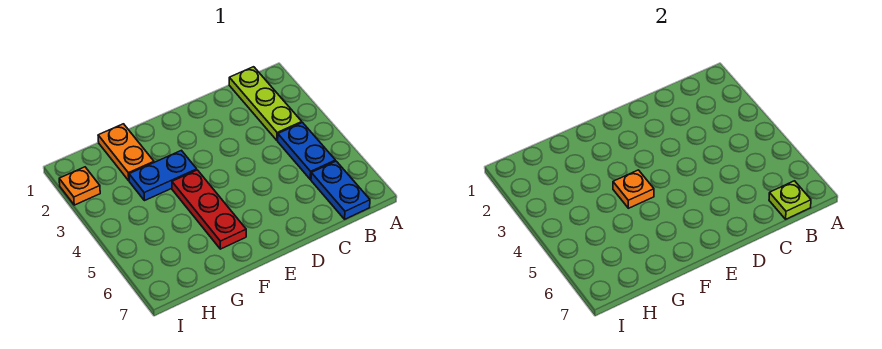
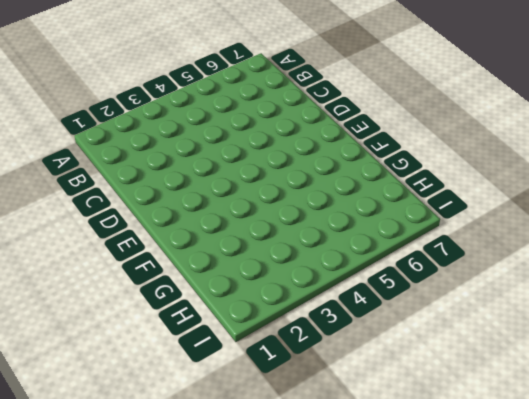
none -> lime plate B1:B3 level 1
none -> blue plate B4:B5 level 1

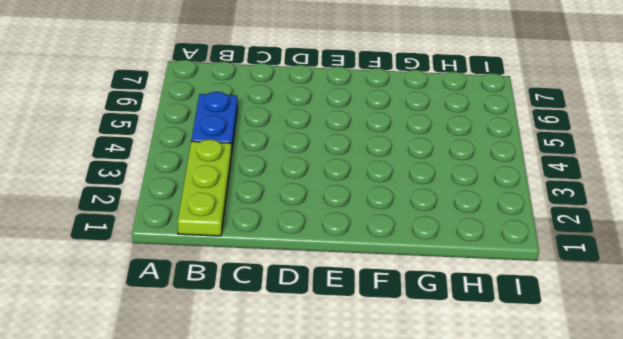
none -> blue plate B6:B7 level 1
none -> blue plate F3:G3 level 1

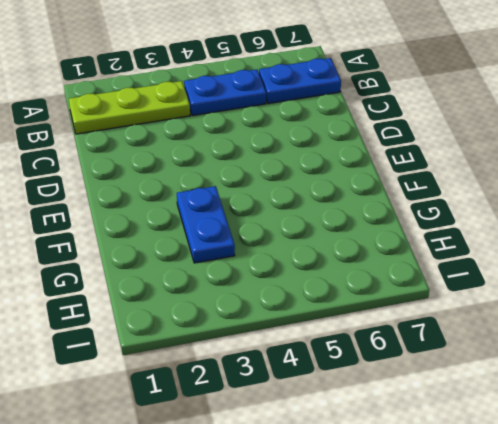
none -> red plate F4:F6 level 1
none -> orange plate G1:G2 level 1

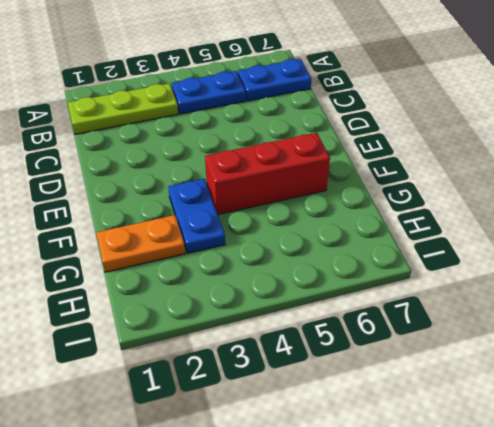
red brick F4:F6 level 1 -> red plate F4:F6 level 1
none -> orange plate I2 level 1
none -> lime plate B7 level 2

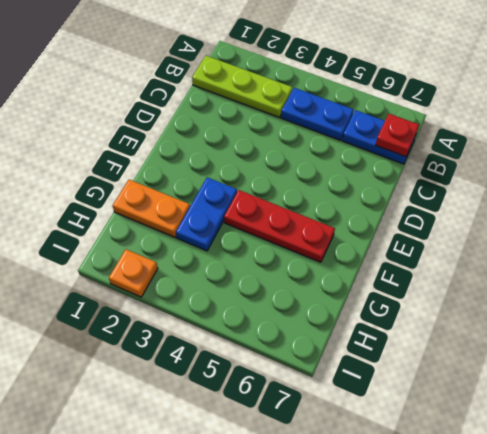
red plate B7 level 2 -> lime plate B7 level 2
none -> orange plate F4 level 2

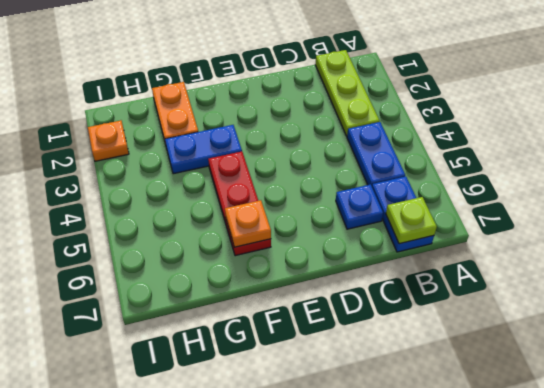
blue plate C6 level 1 -> none
orange plate F6 level 2 -> orange plate F4 level 2

